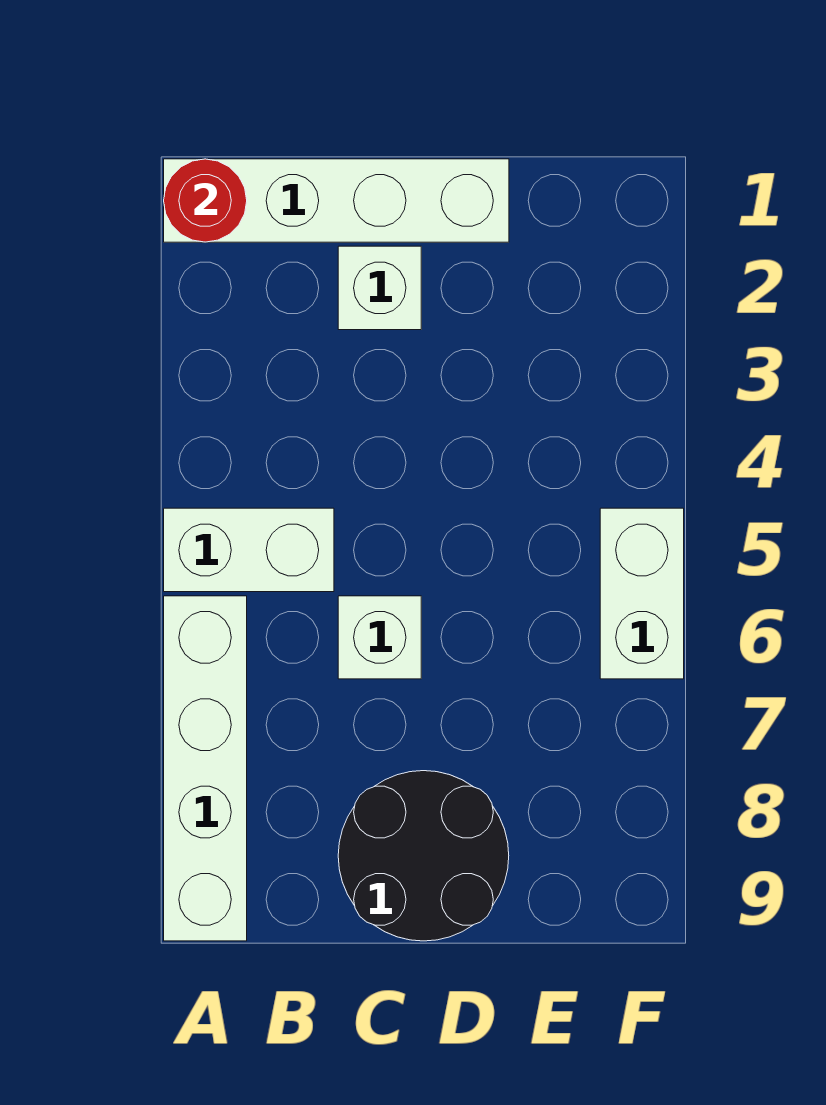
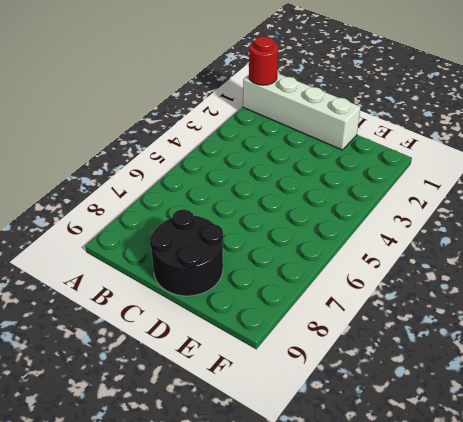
none -> white brick A5:B5 level 1
none -> white brick A6:A9 level 1

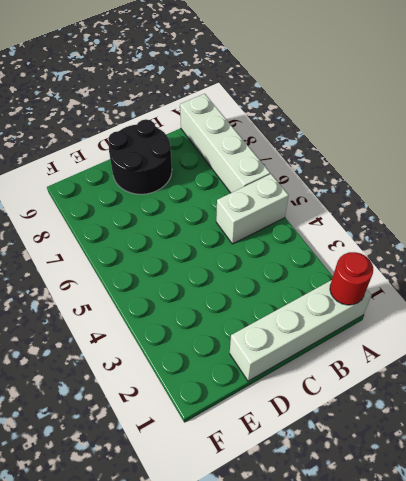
none -> white brick C2 level 1
none -> white brick C6 level 1

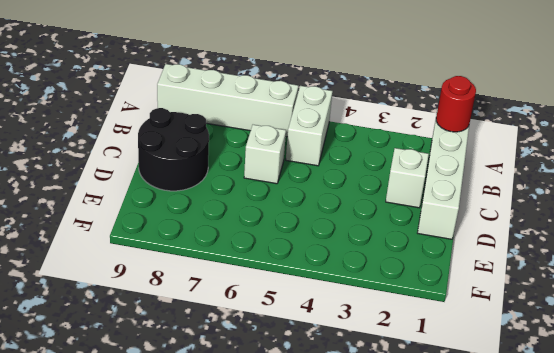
none -> white brick F5:F6 level 1

